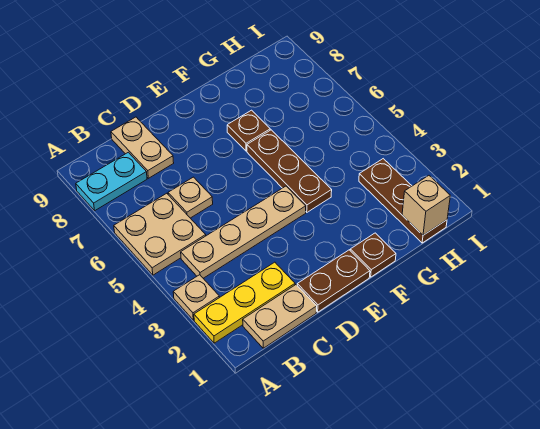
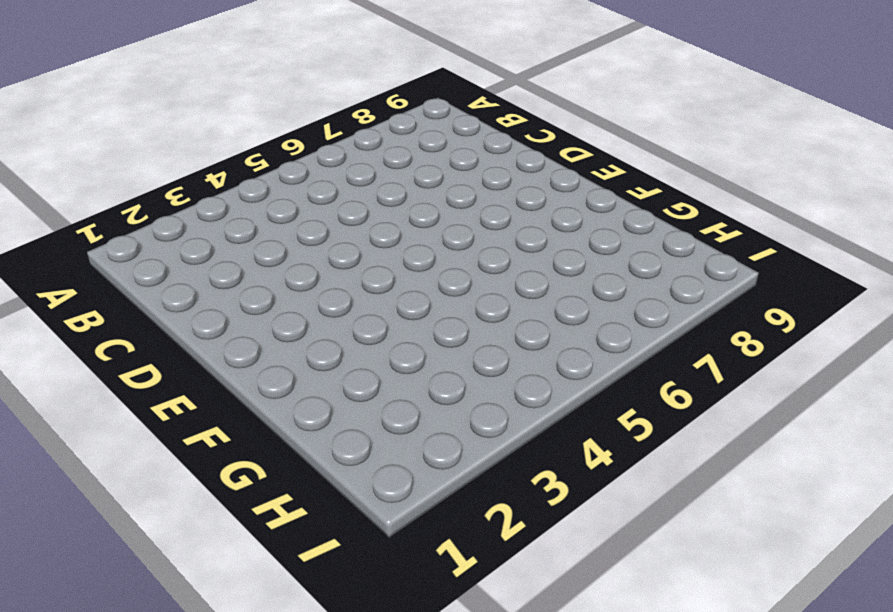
none -> yellow plate A2:C2 level 1
none -> tan plate A3 level 1
none -> tan plate A5:B6 level 1

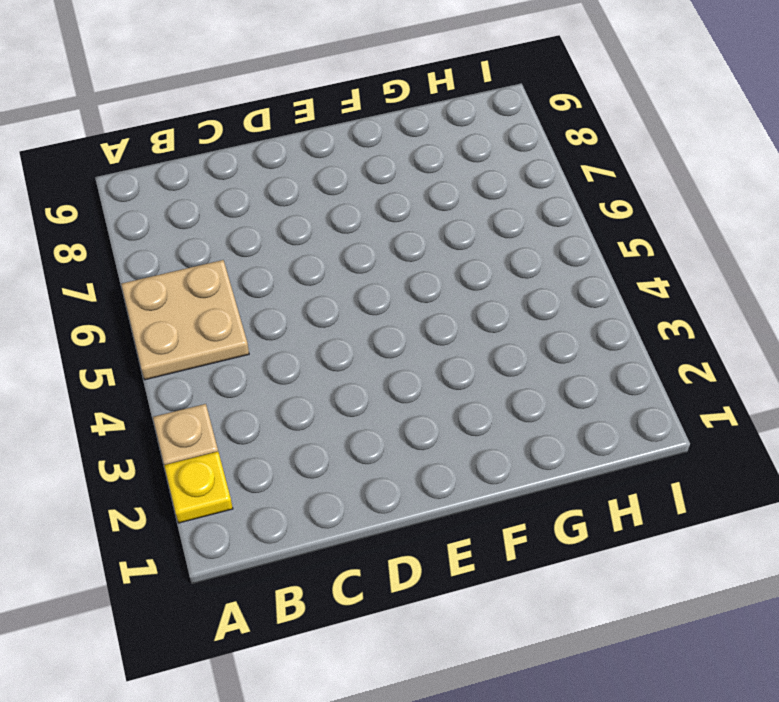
yellow plate A2 level 1 -> yellow plate A2:C2 level 1
none -> cyan plate A8:B8 level 1
none -> tan plate B1:C1 level 1
none -> tan plate B4:E4 level 1

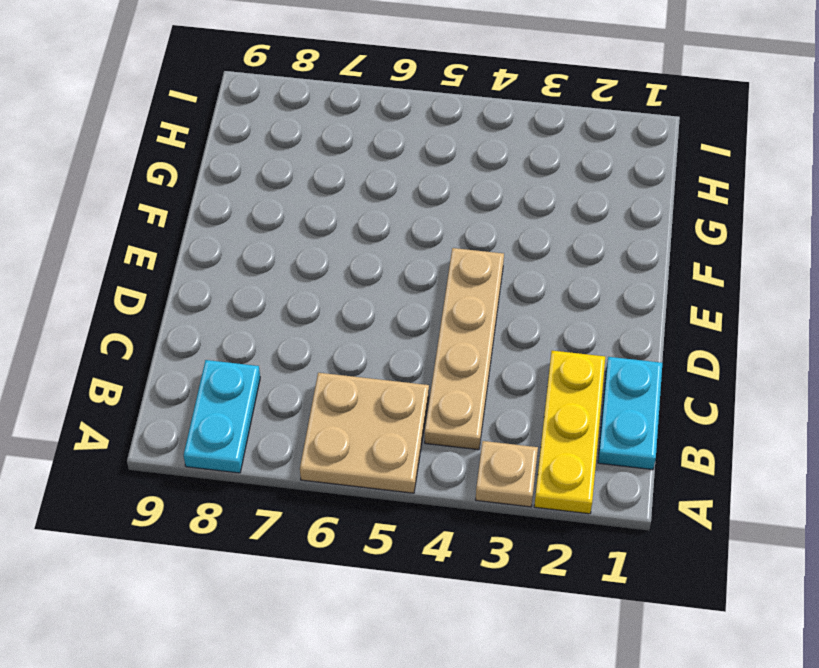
cyan plate B1:C1 level 1 -> tan plate B1:C1 level 1
none -> tan plate C6 level 1
none -> tan plate C8:C9 level 1
none -> brown plate D1:E1 level 1

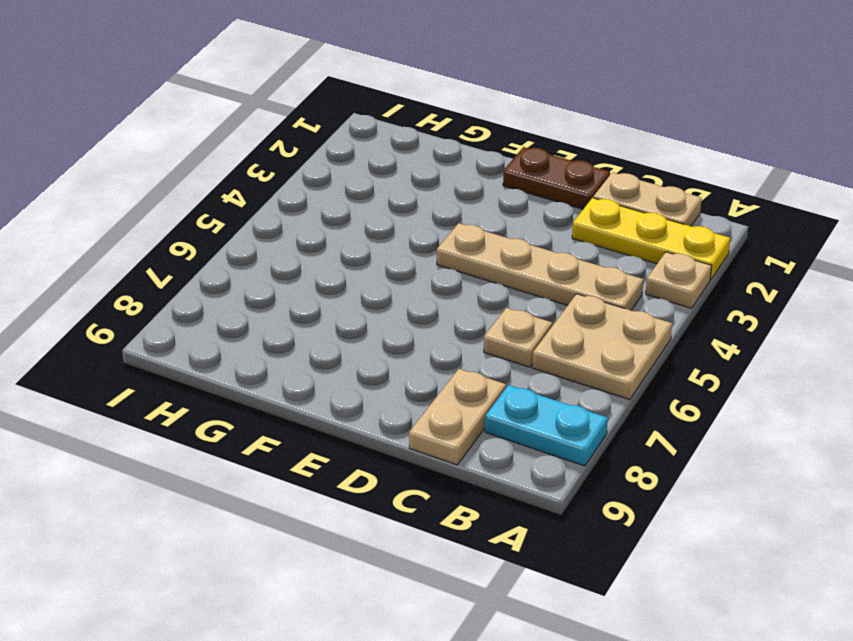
none -> brown plate F1 level 1
none -> brown plate F4:F6 level 1
none -> brown plate F7 level 1

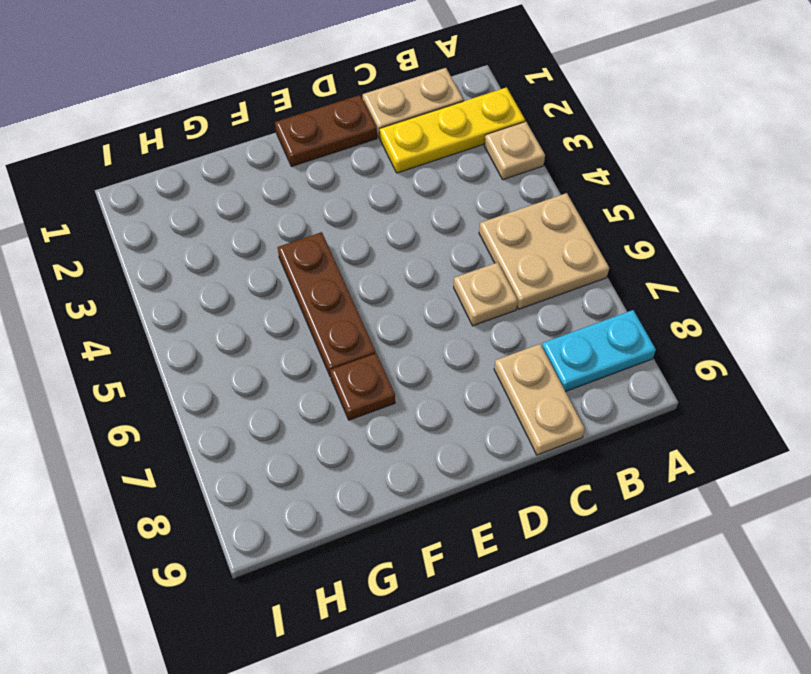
none -> tan plate B4:E4 level 1
none -> brown plate F1 level 1
none -> brown plate H1:H3 level 1

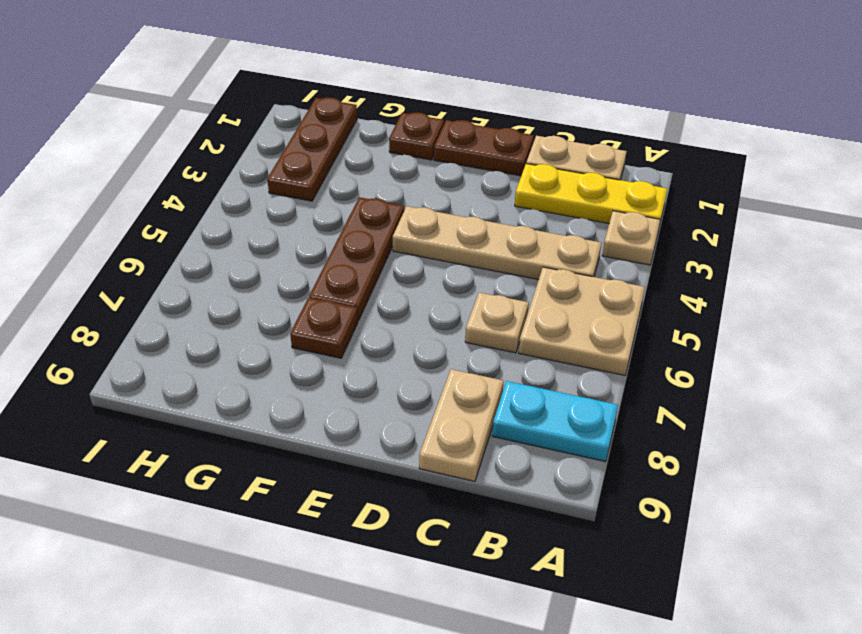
none -> tan brick H1 level 2

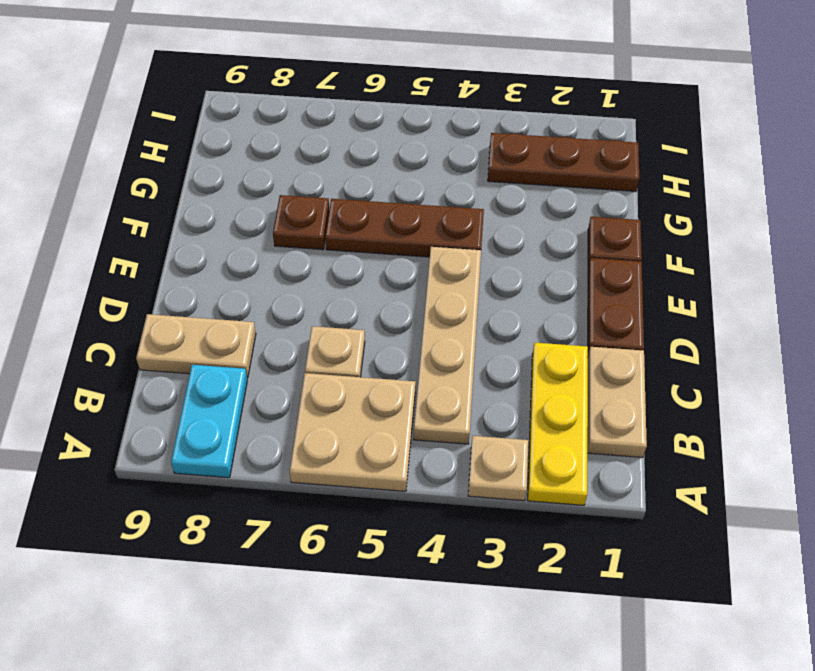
none -> tan brick H1 level 2

